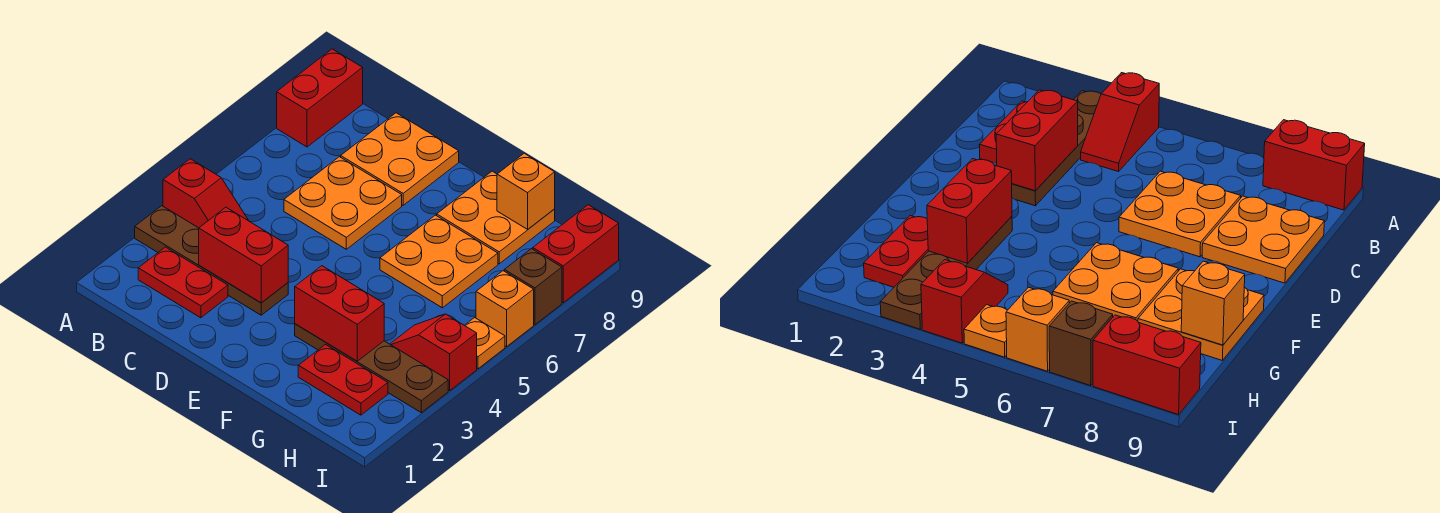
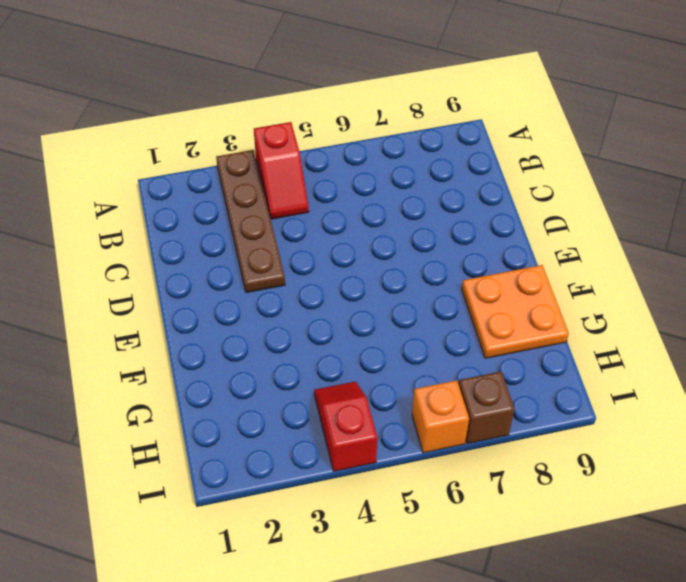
none -> red brick A8:A9 level 1
none -> red plate B2:C2 level 1
none -> orange plate C6:D7 level 1

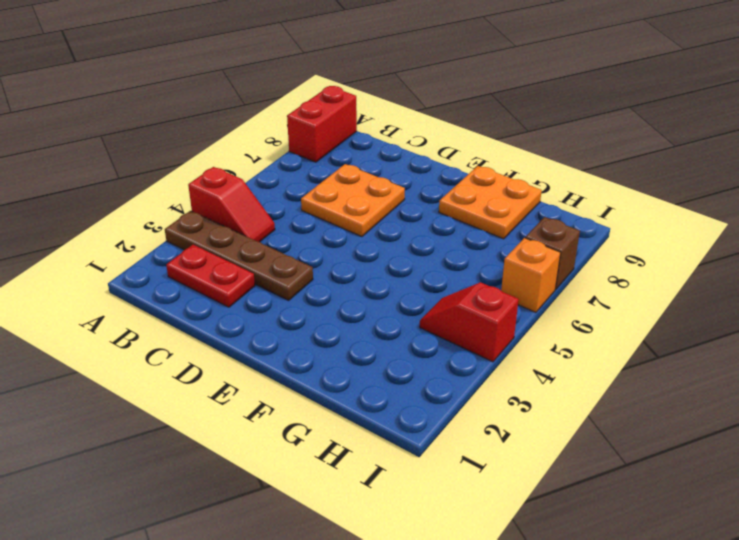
none -> orange plate C8:D9 level 1
none -> brown plate F3:I3 level 1
none -> orange plate F6:G7 level 1

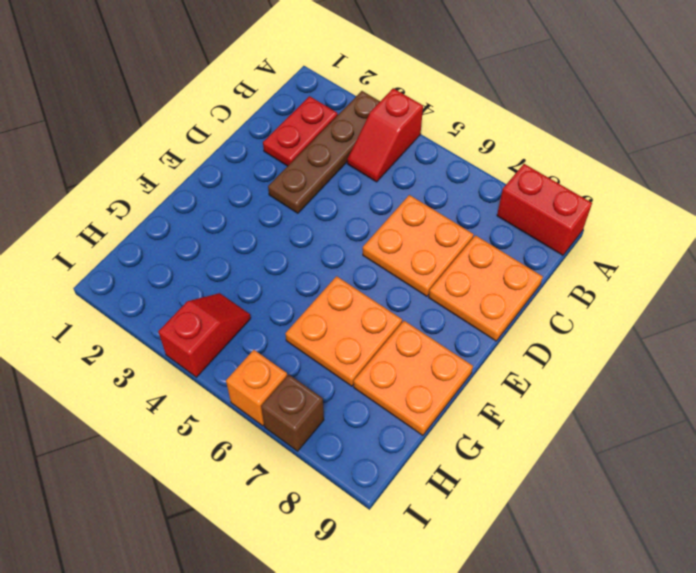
none -> brown plate F3:I3 level 1
none -> red plate G2:H2 level 1
none -> orange plate I5 level 1

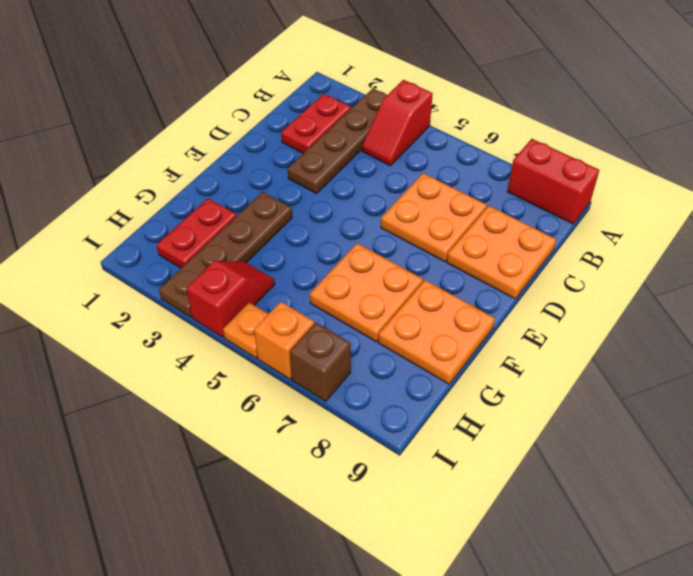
none -> red brick I8:I9 level 1
none -> red brick C3:D3 level 2
none -> red brick F3:G3 level 2

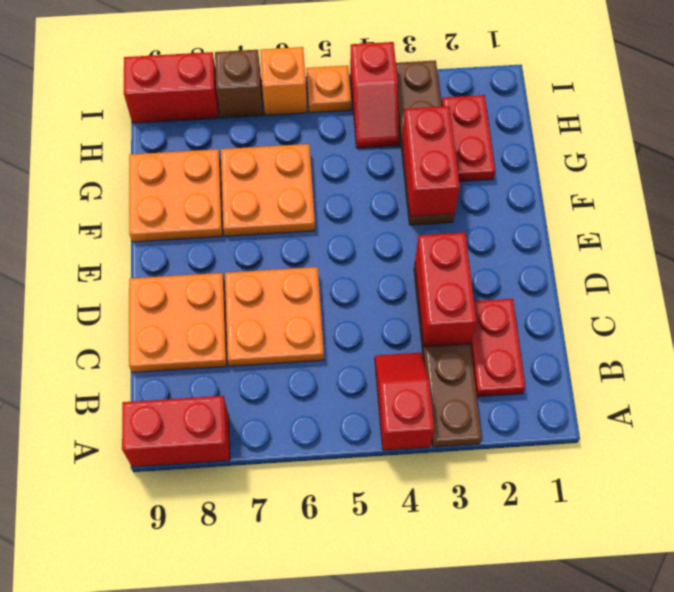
none -> orange brick G9 level 2

